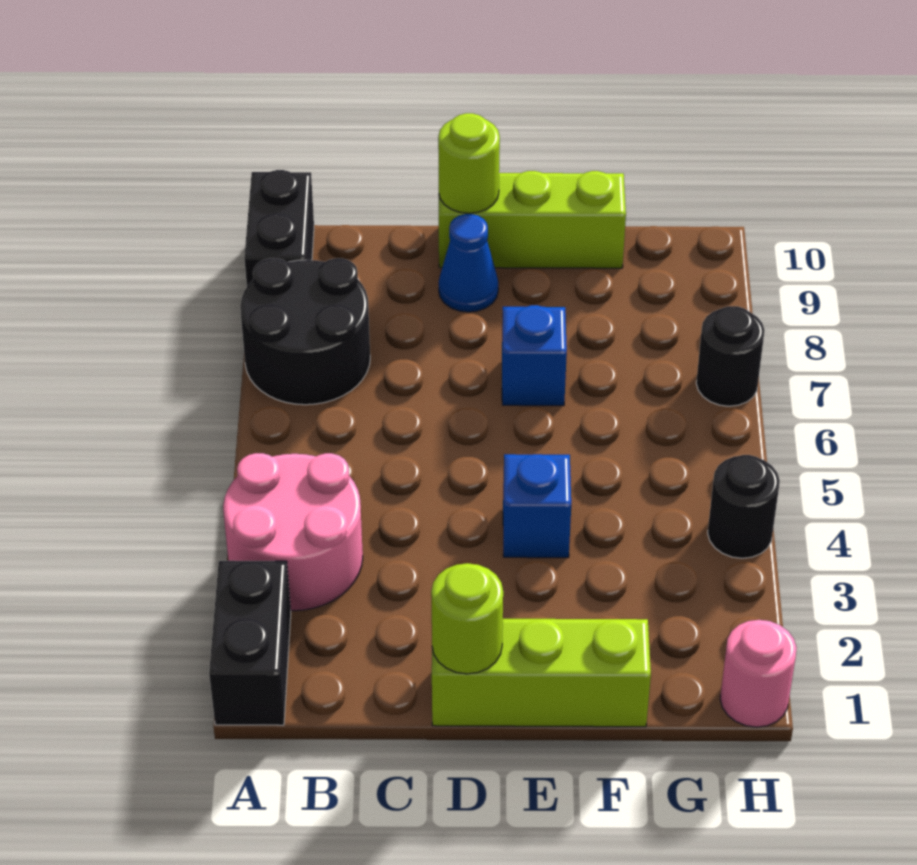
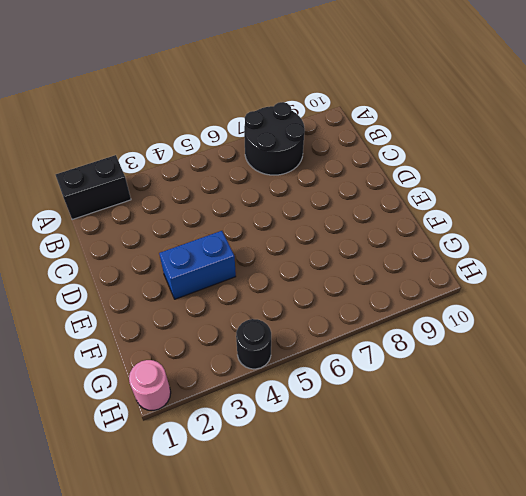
blue brick E3:E4 level 1 -> blue brick E4 level 1
none -> pink round brick A3:B4 level 1
none -> black brick A9:A10 level 1
none -> lime brick D1:F1 level 1

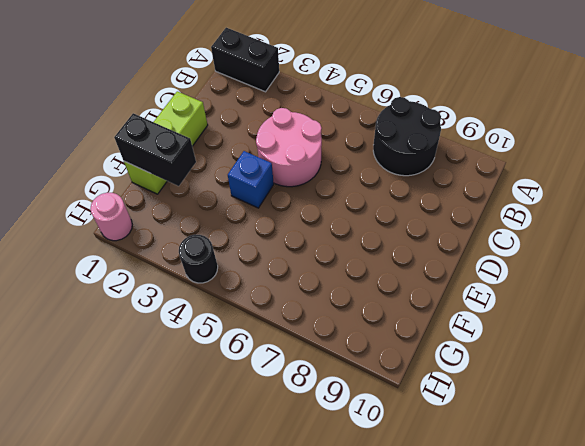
pink round brick C4:D5 level 1 -> pink round brick A3:B4 level 1
black brick F1:F2 level 2 -> black brick A9:A10 level 1
none -> blue cone D9 level 1
none -> lime brick D10:F10 level 1
none -> blue brick E7 level 1

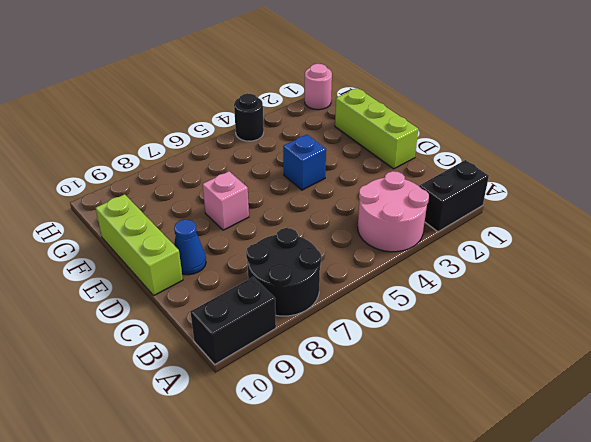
pink brick E7 level 1 -> blue brick E7 level 1
none -> black round brick H7 level 1
none -> lime round brick D1 level 2
none -> lime round brick D10 level 2

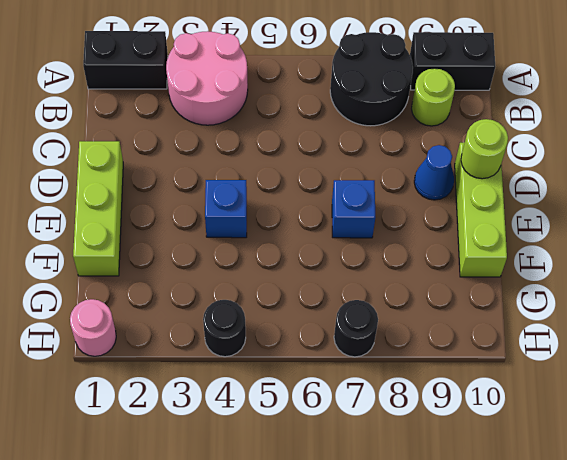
lime round brick B9 level 1 -> lime round brick D1 level 2

